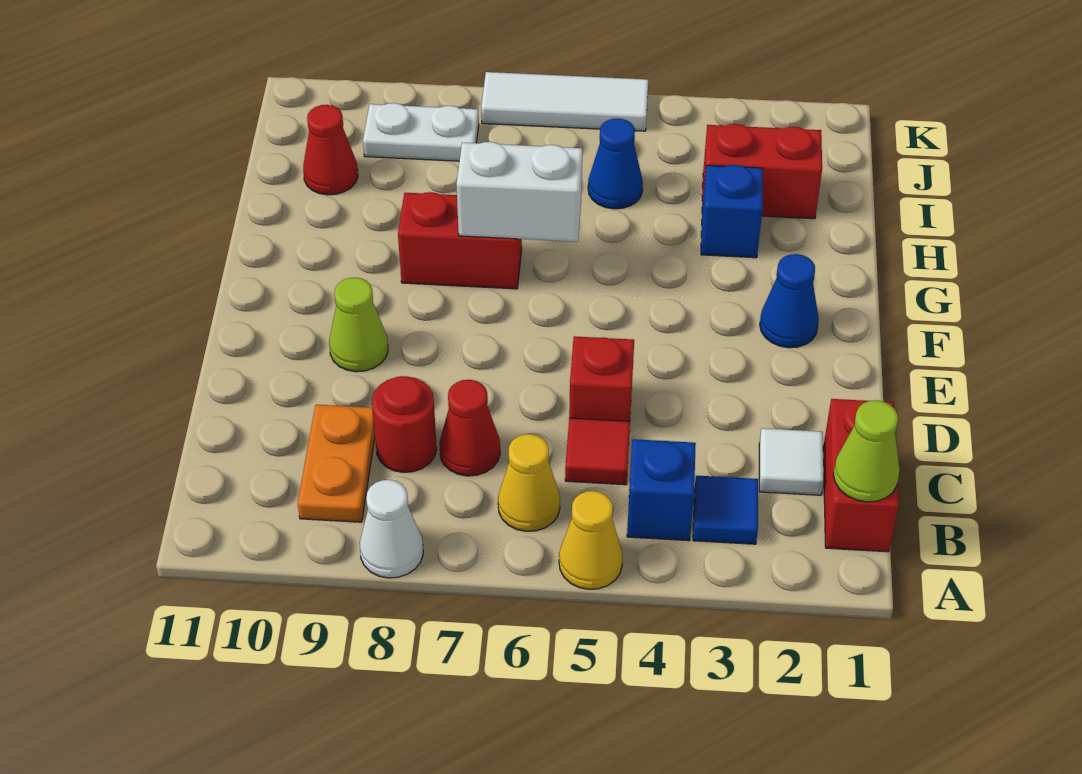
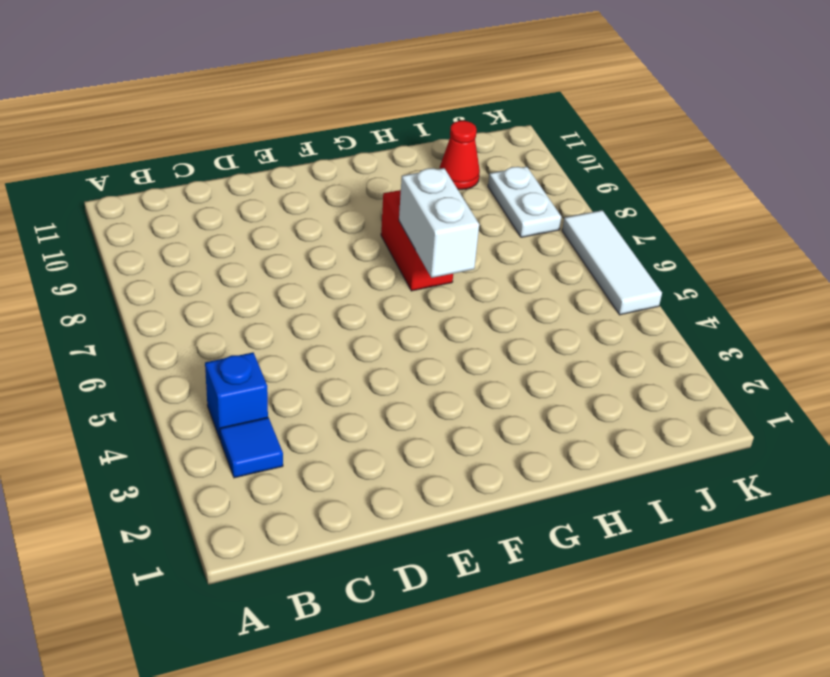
none -> yellow cone A5 level 1
none -> white cone A8 level 1
none -> red brick B1:C1 level 1

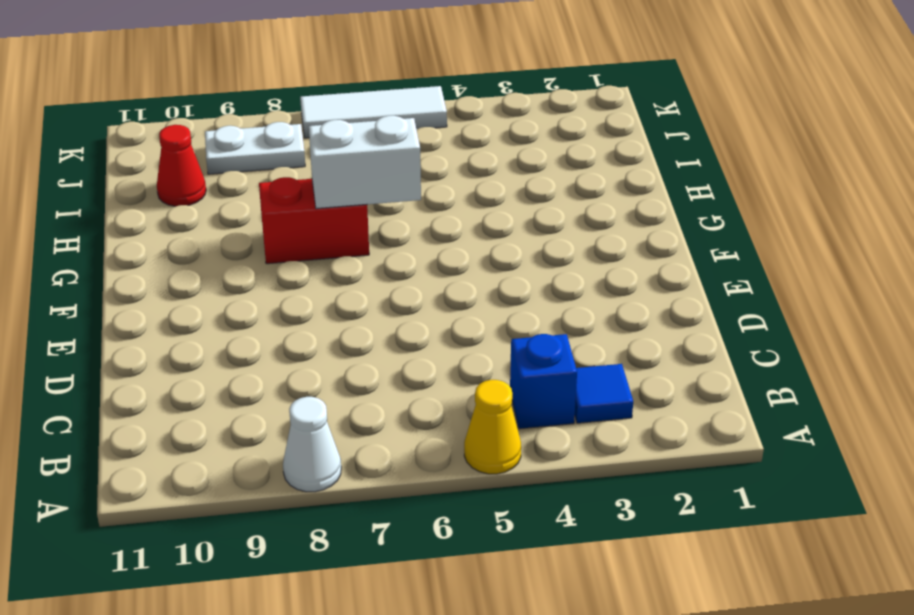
none -> red brick B1:C1 level 1
none -> yellow cone B6 level 1
none -> orange plate B9:C9 level 1

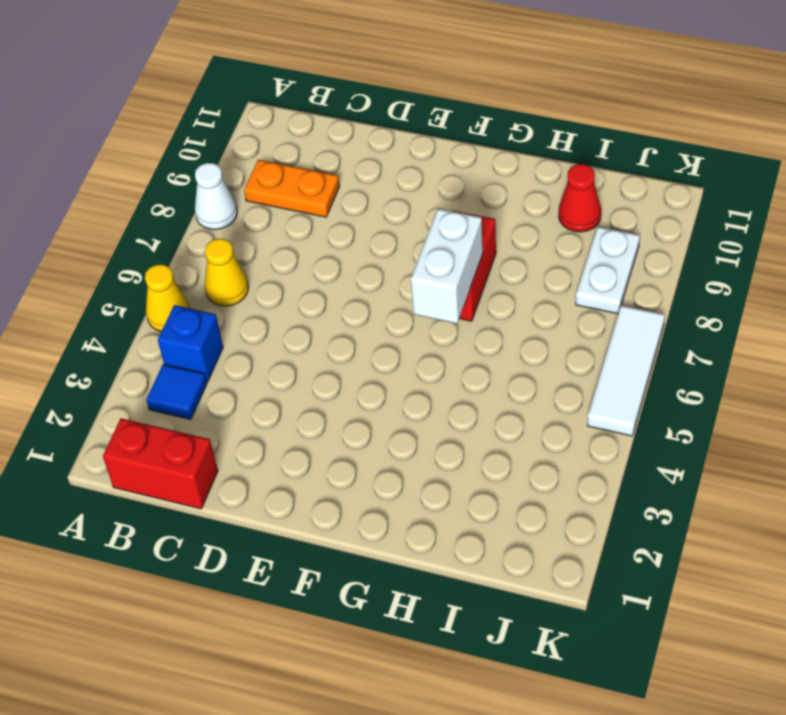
none -> white tile C2 level 1
none -> red tile C5 level 1
none -> red cone C7 level 1

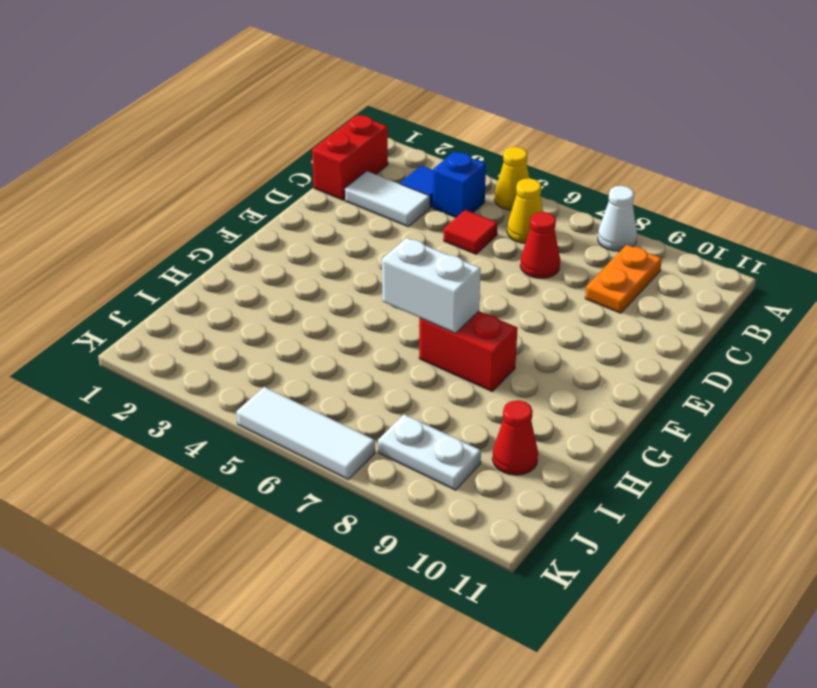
white tile C2:C3 level 1 -> white tile C2 level 1
none -> red round brick C8 level 1
none -> red brick D5 level 1
none -> lime cone E9 level 1

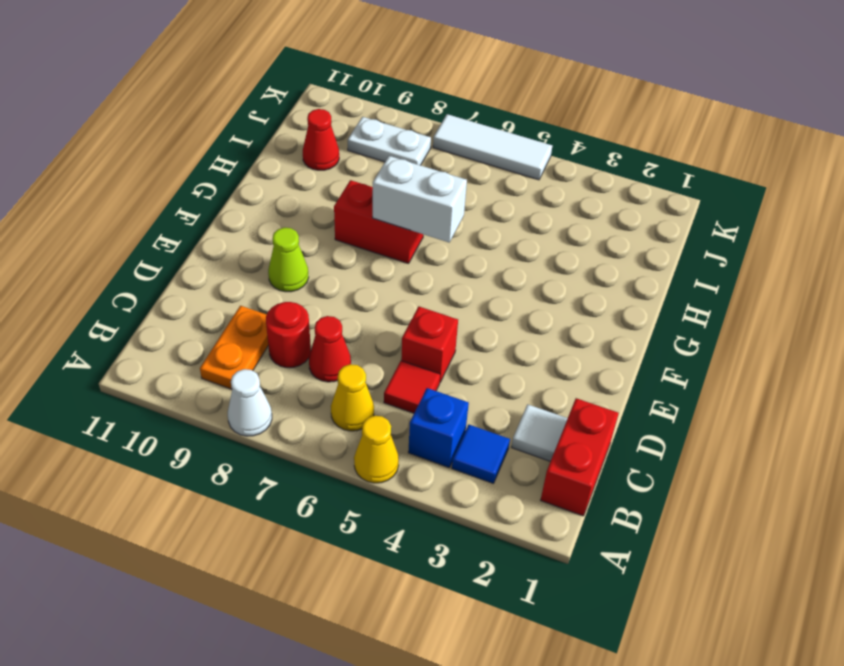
none -> blue cone F2 level 1
none -> blue brick H3 level 1
none -> red brick I2:I3 level 1

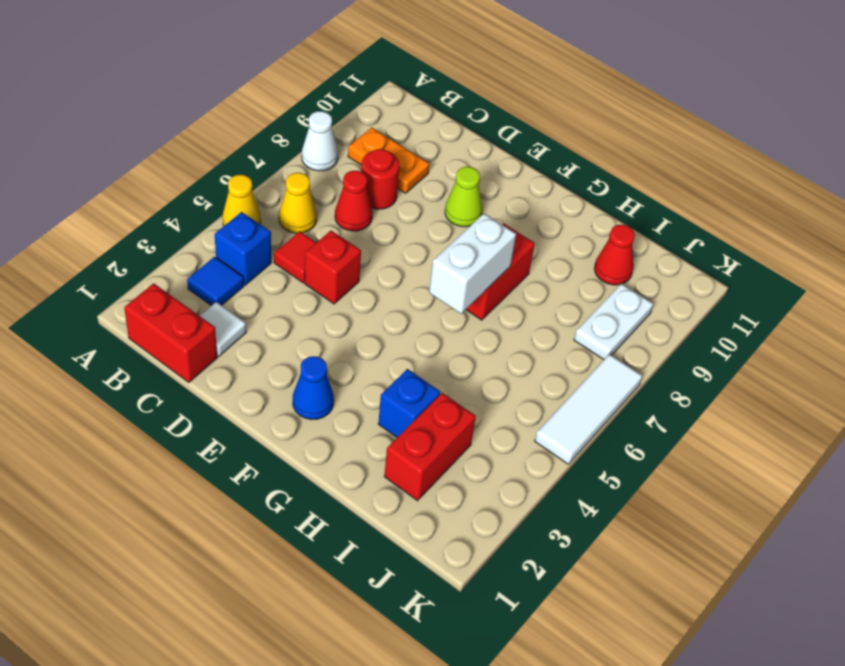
none -> blue cone I5 level 1
none -> lime cone B1 level 2

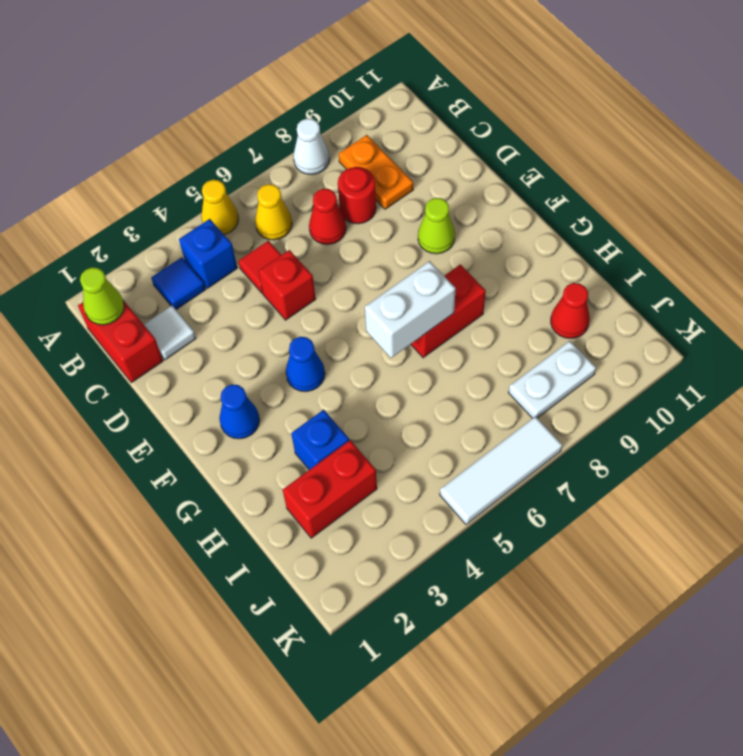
blue cone F4 level 1 -> blue cone I5 level 1

